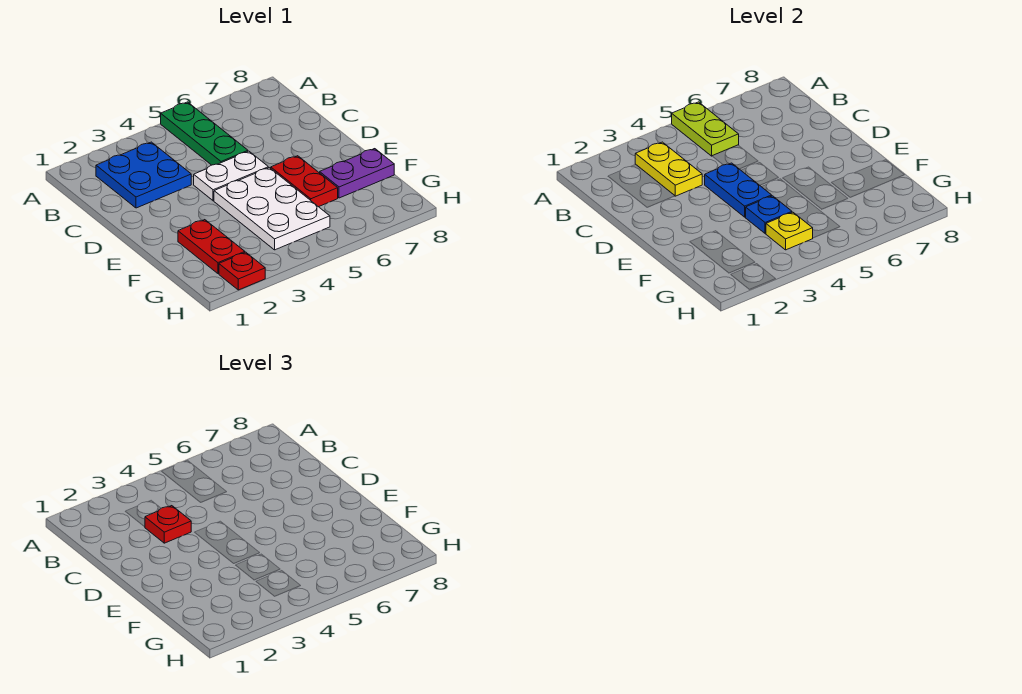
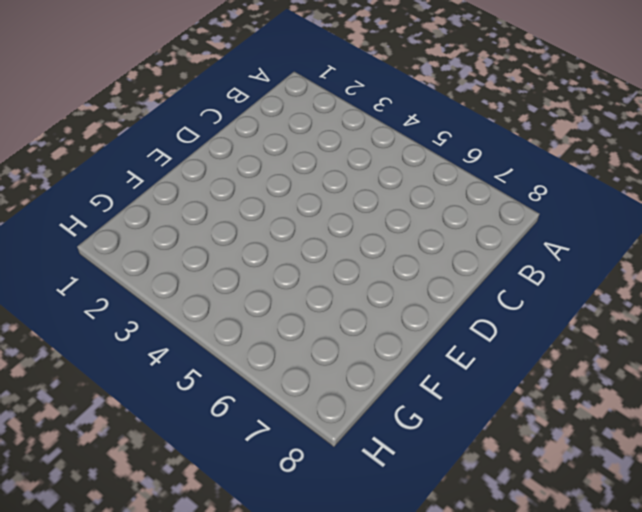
none -> green plate A5:C5 level 1
none -> blue plate B2:C3 level 1
none -> white plate D4:D5 level 1

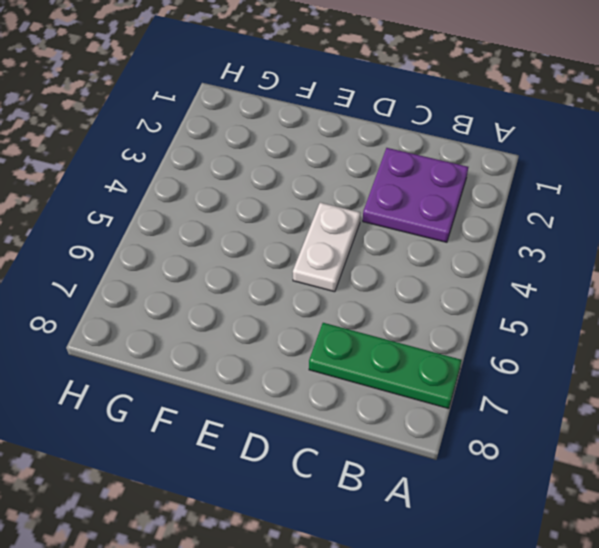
green plate A7:C7 level 1 -> green plate A5:C5 level 1
purple plate B2:C3 level 1 -> blue plate B2:C3 level 1
none -> white plate E4:G5 level 1
none -> red plate E6:F6 level 1
none -> red plate F2:G2 level 1

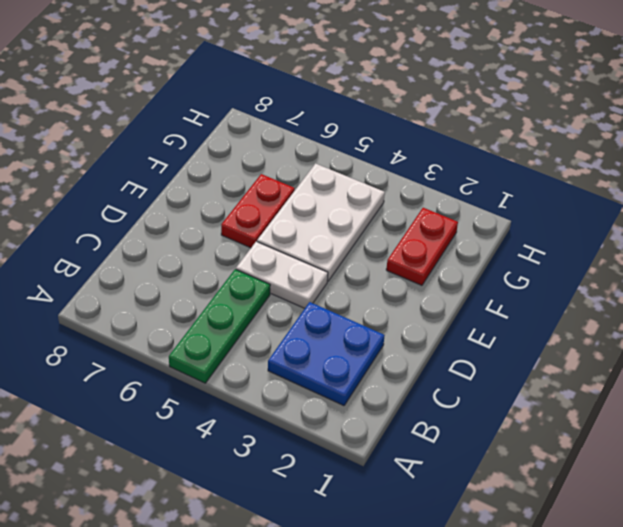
none -> purple plate F7:F8 level 1
none -> red plate H2 level 1
none -> lime plate A5:B5 level 2

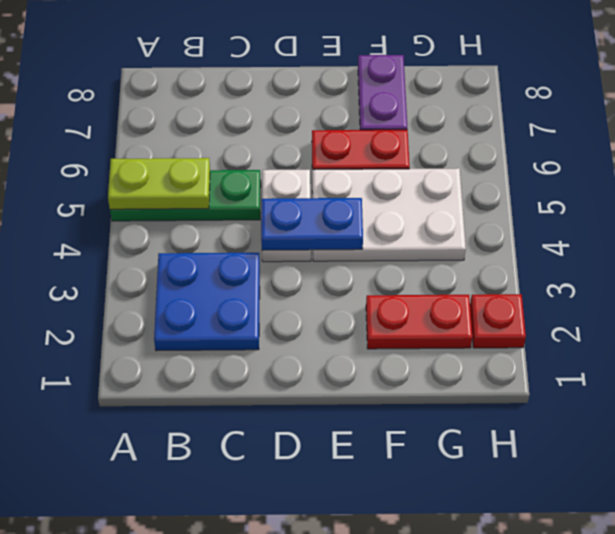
none -> yellow plate B3:C3 level 2
none -> blue plate F4 level 2
none -> yellow plate G4 level 2

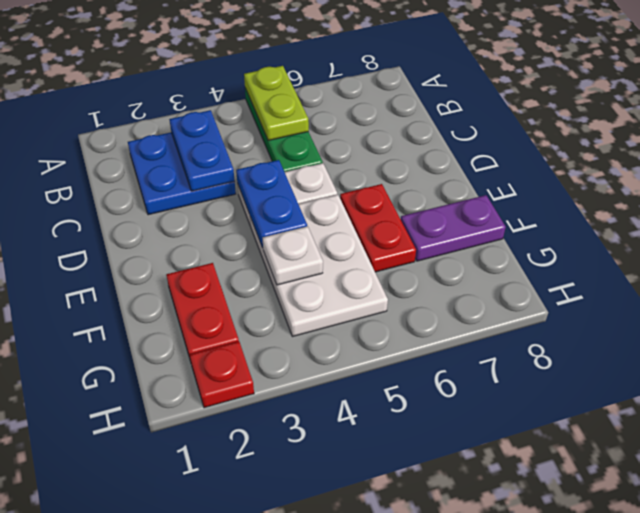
blue plate B3:C3 level 2 -> yellow plate B3:C3 level 2
white plate F4 level 2 -> blue plate F4 level 2
none -> yellow plate G4 level 2
none -> red plate C3 level 3

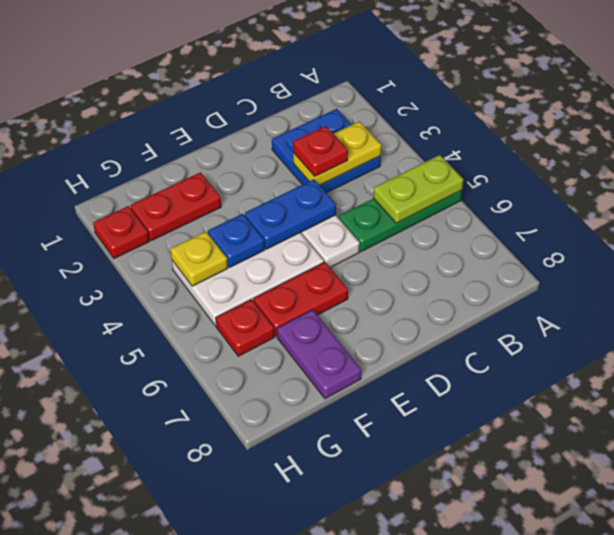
red plate G6 level 1 -> none

